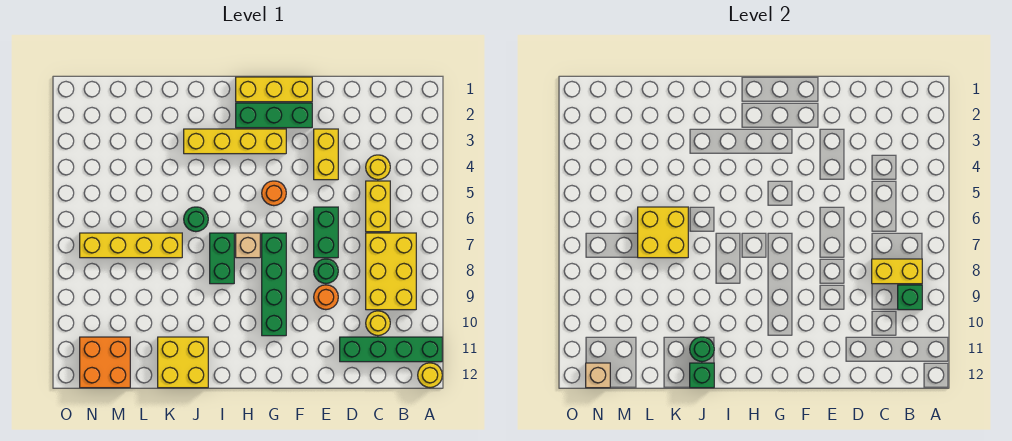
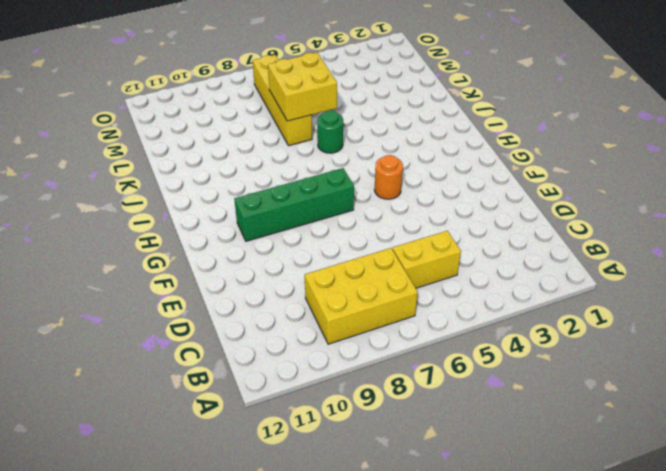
none -> green brick A11:D11 level 1
none -> yellow round brick A12 level 1
none -> yellow round brick C4 level 1

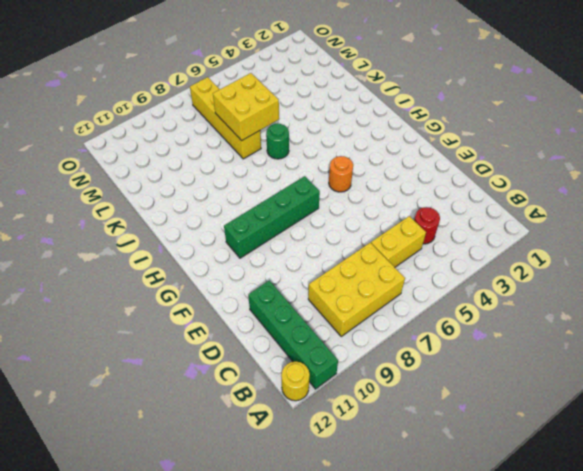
red round brick C4 level 1 -> yellow round brick C4 level 1
none -> yellow round brick C10 level 1
none -> yellow brick E3:E4 level 1
none -> green brick E6:E7 level 1

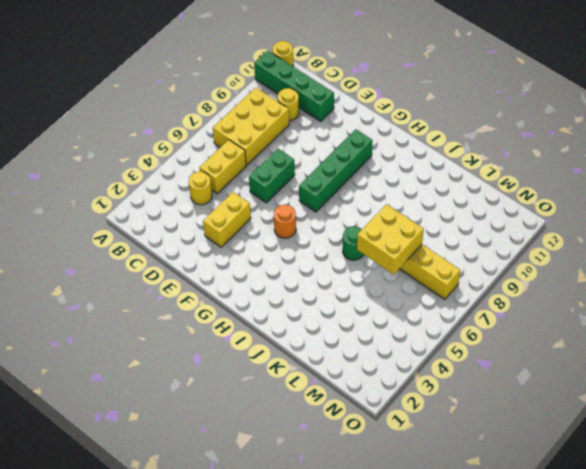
none -> green round brick E8 level 1
none -> orange round brick E9 level 1
none -> yellow brick F1:H1 level 1

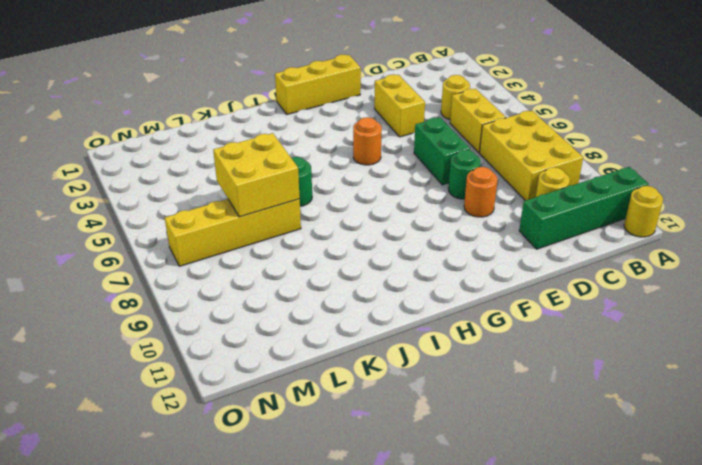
none -> green brick F2:H2 level 1
none -> yellow brick G3:J3 level 1
none -> green brick G7:G10 level 1

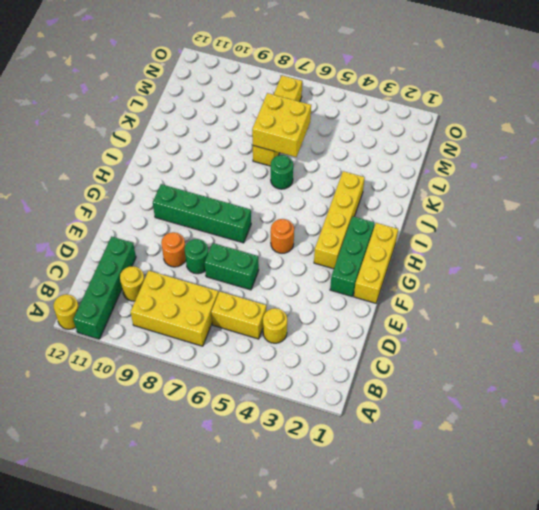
none -> yellow brick E3:E4 level 1
none -> tan brick H7 level 1
none -> green brick I7:I8 level 1

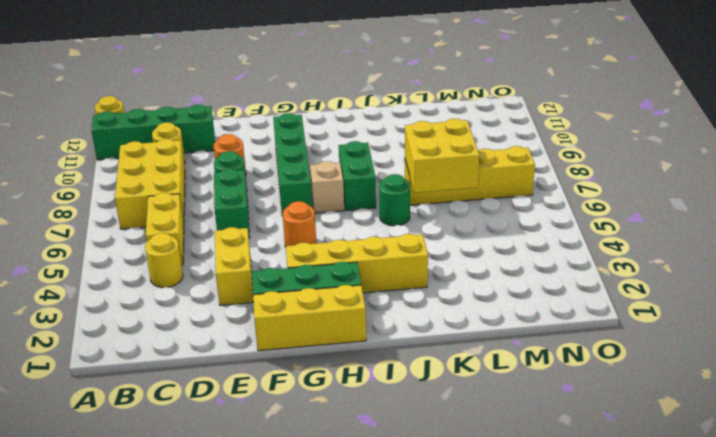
none -> yellow brick J11:K12 level 1
none -> orange brick M11:N12 level 1
none -> yellow brick B8:C8 level 2

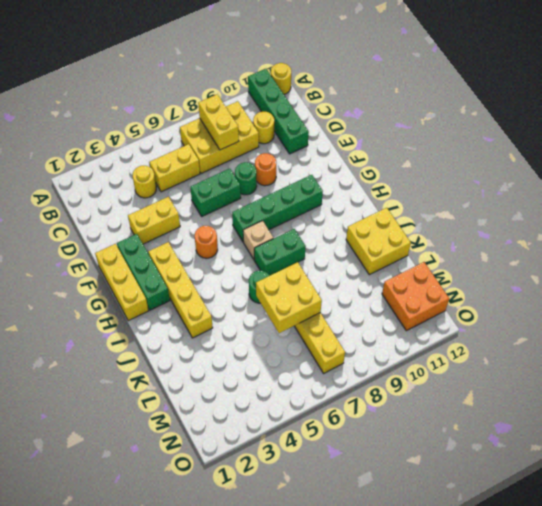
none -> green brick B9 level 2
none -> green round brick J11 level 2
none -> green brick J12 level 2

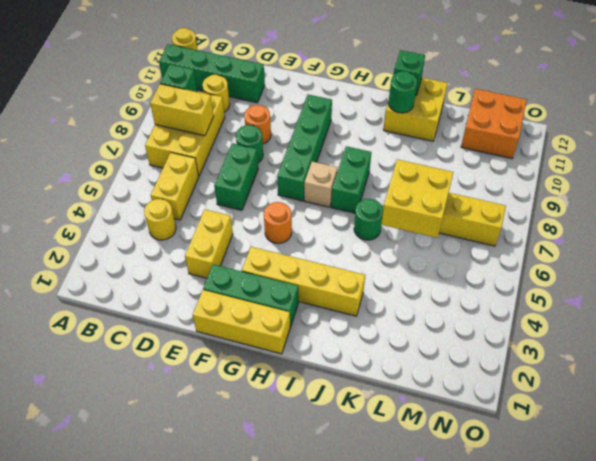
none -> tan brick N12 level 2

